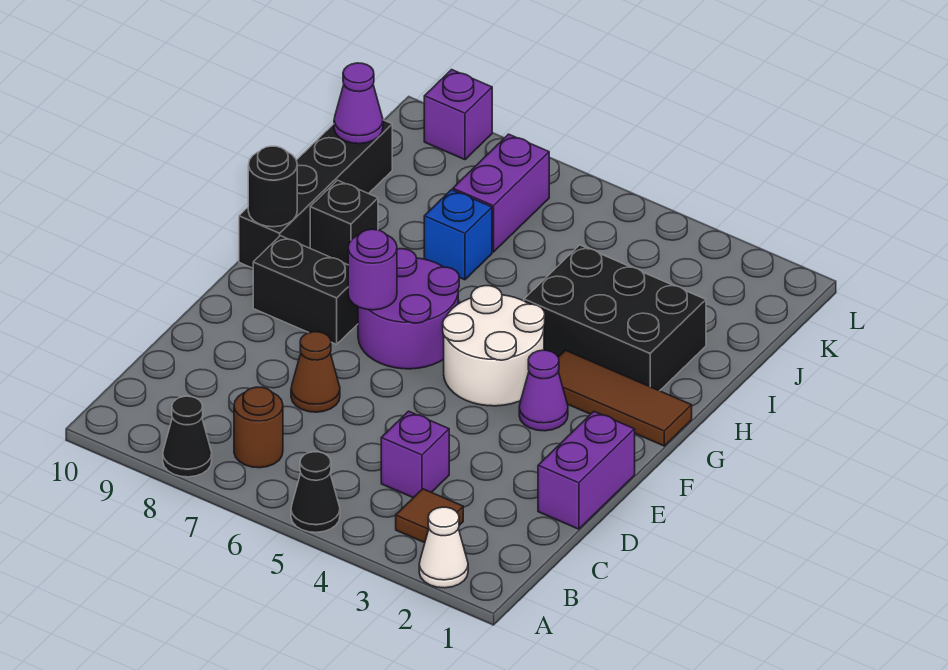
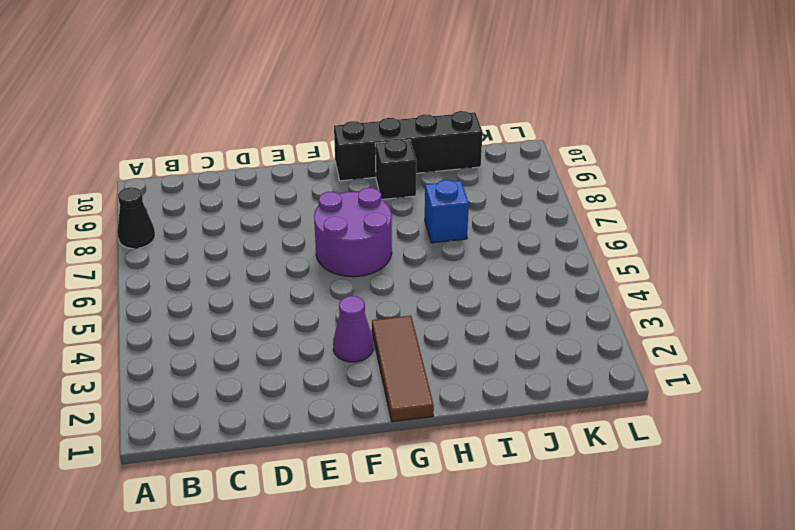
none -> white cone A2 level 1
none -> black cone A5 level 1
none -> brown tile B3 level 1

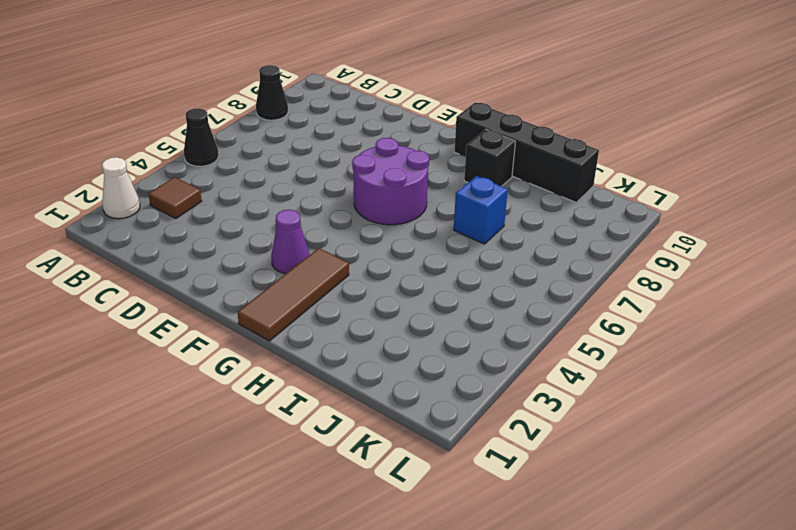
none -> brown round brick B7 level 1
none -> purple brick C4 level 1
none -> purple brick D1:E1 level 1

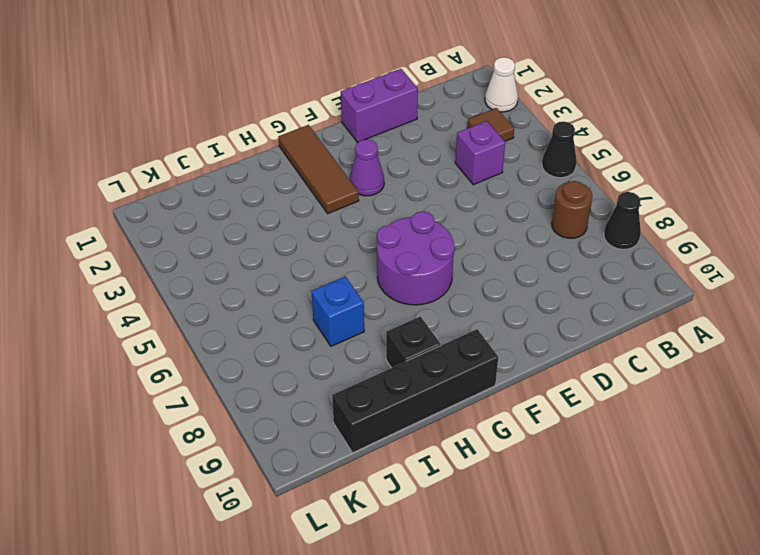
none -> brown cone D7 level 1
none -> white round brick F4:G5 level 1
none -> black brick F8:F9 level 1

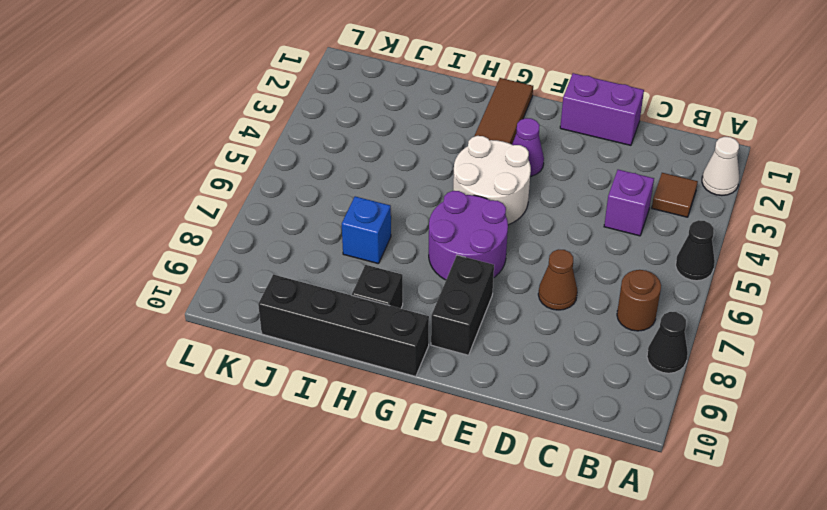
none -> black brick H2:I4 level 1
none -> purple brick J7:K7 level 1
none -> purple brick L9 level 1

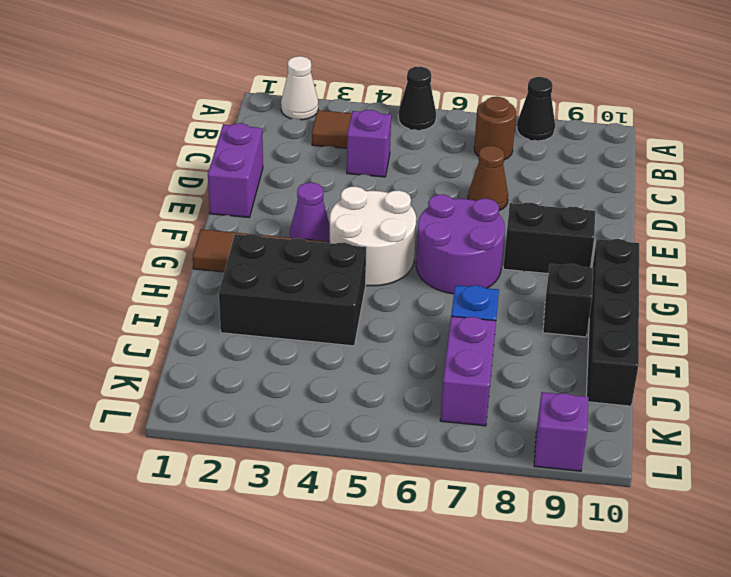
none -> purple round brick F7 level 2
none -> black round brick G10 level 2
none -> purple cone J10 level 2

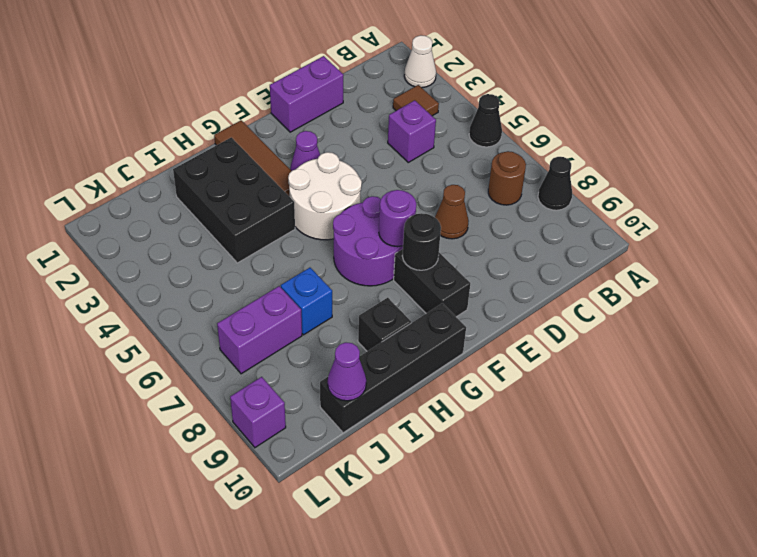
black round brick F8 level 2 -> black round brick G10 level 2

